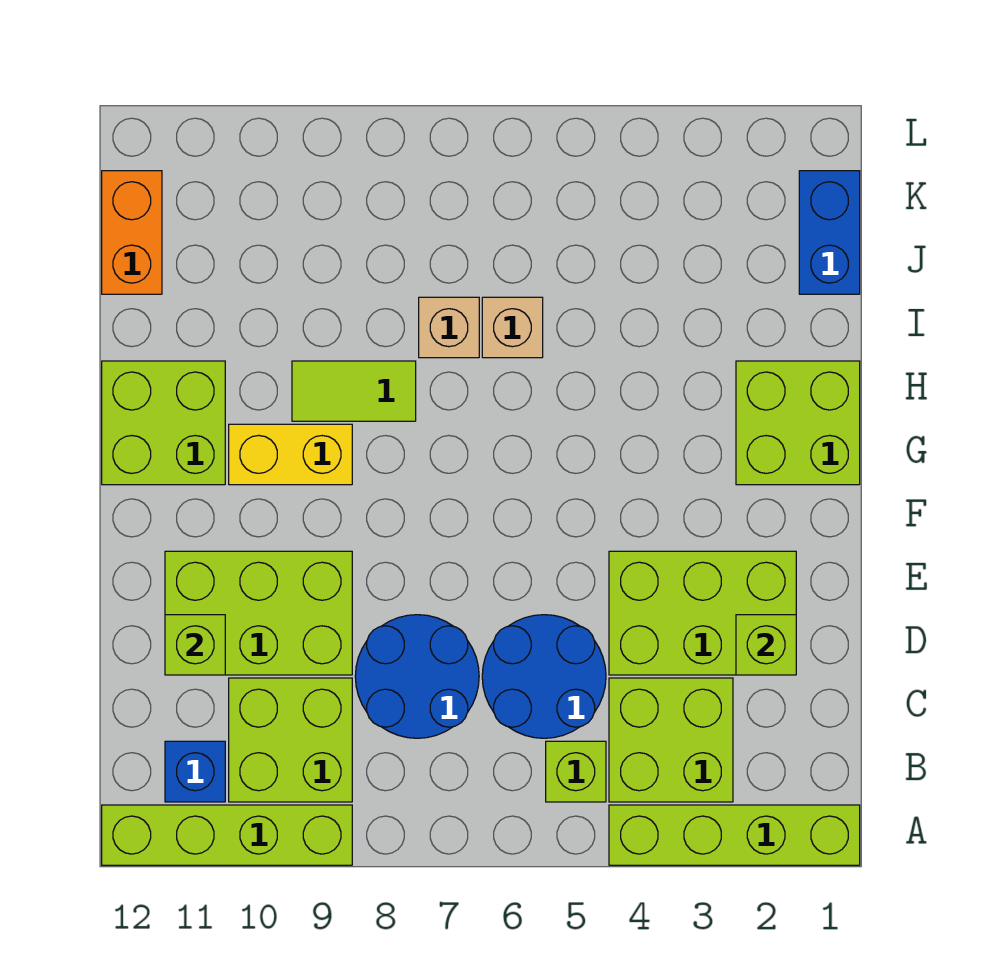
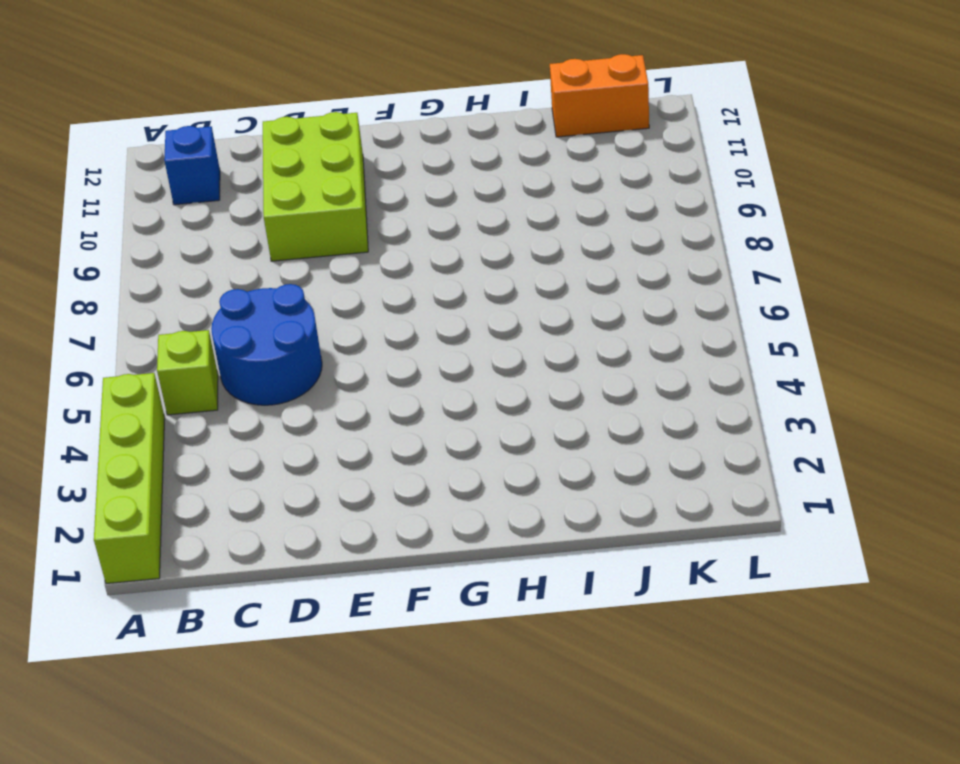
none -> lime brick A9:A12 level 1
none -> lime brick B3:C4 level 1
none -> lime brick B9:C10 level 1

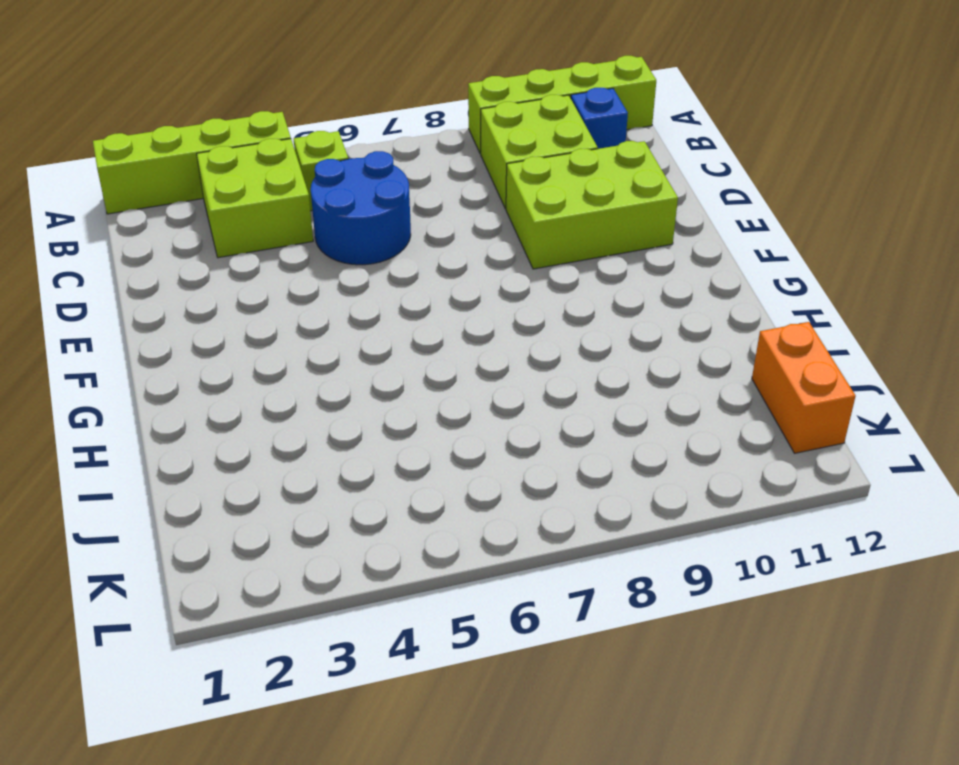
none -> blue round brick C7:D8 level 1
none -> lime brick D2:E4 level 1
none -> lime brick G1:H2 level 1

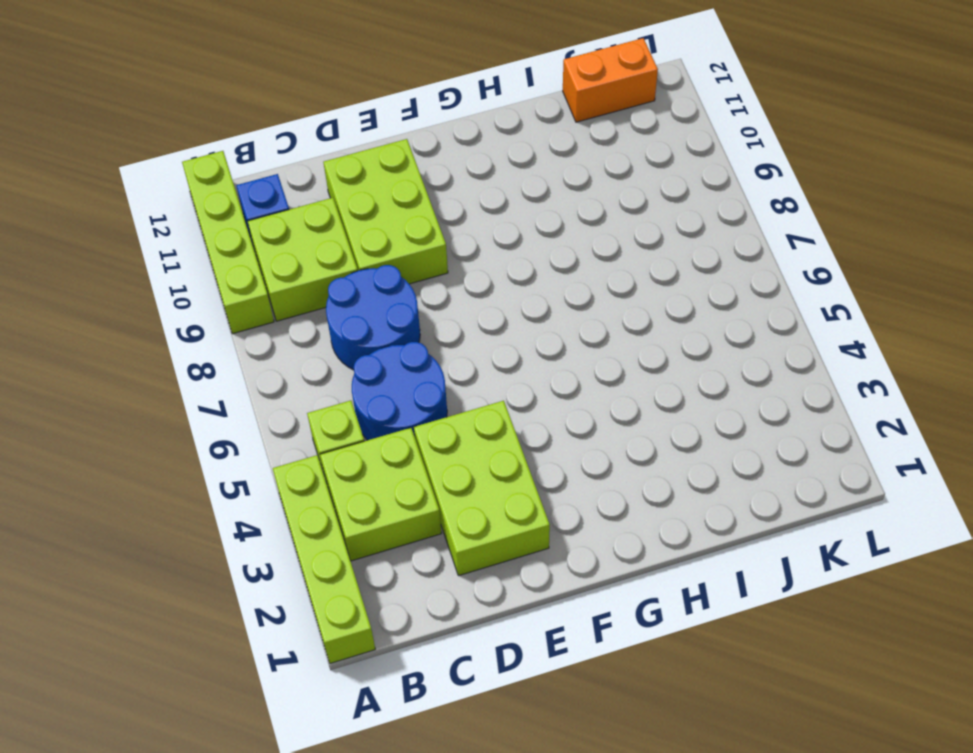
none -> lime brick G1:H2 level 1
none -> yellow brick G9:G10 level 1
none -> lime brick G11:H12 level 1

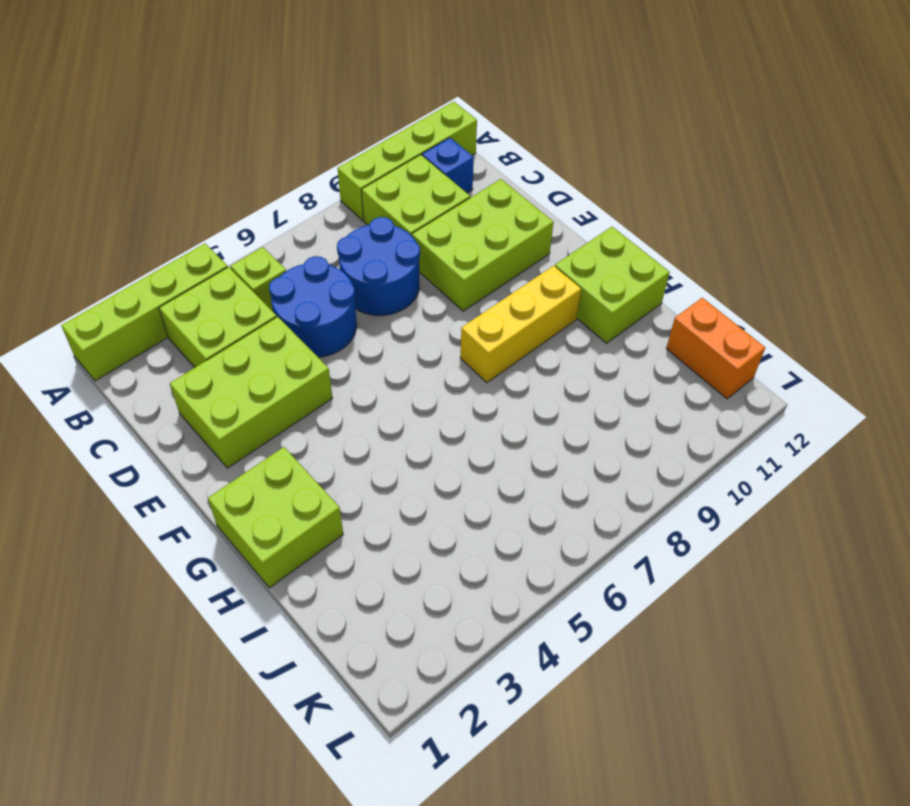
yellow brick G8:G10 level 1 -> yellow brick G9:G10 level 1
none -> lime tile H8:H9 level 1
none -> tan brick I6 level 1
none -> tan brick I7 level 1

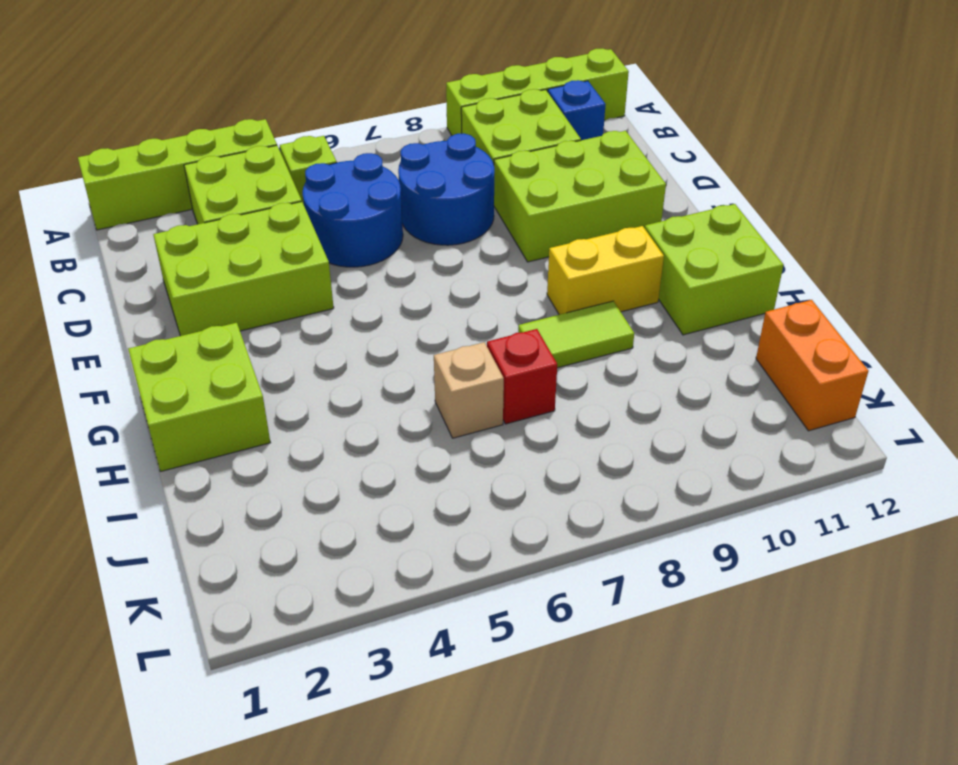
red brick I7 level 1 -> tan brick I7 level 1
none -> blue brick J1:K1 level 1
none -> lime brick D2 level 2
none -> lime brick D11 level 2

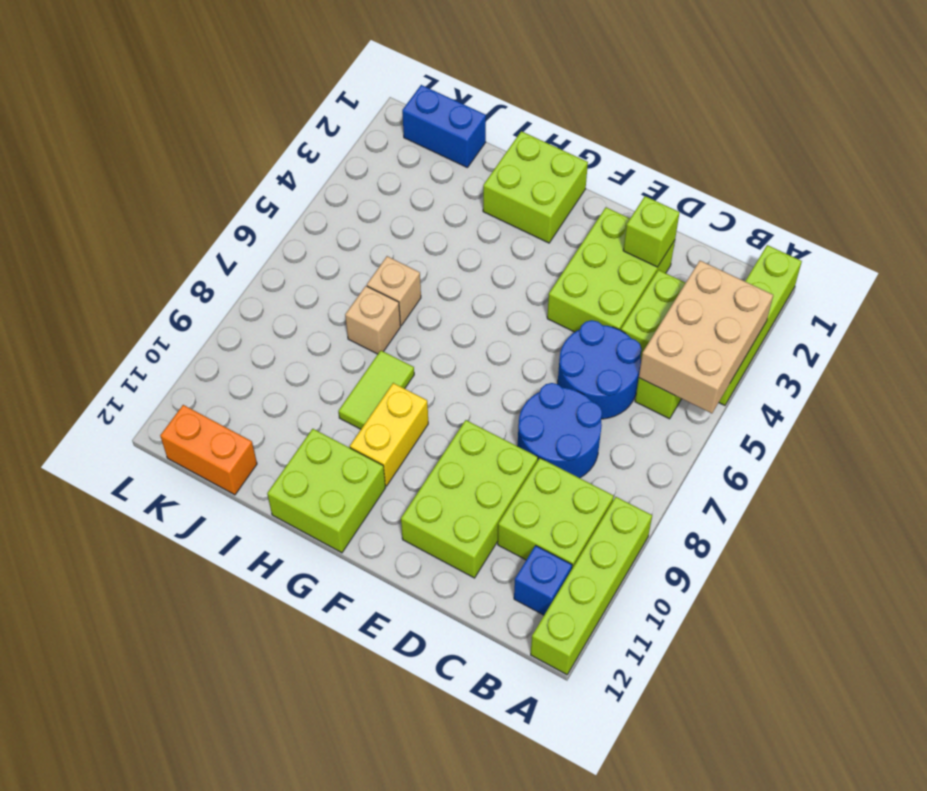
tan brick A3:B5 level 2 -> none
none -> lime brick D11 level 2

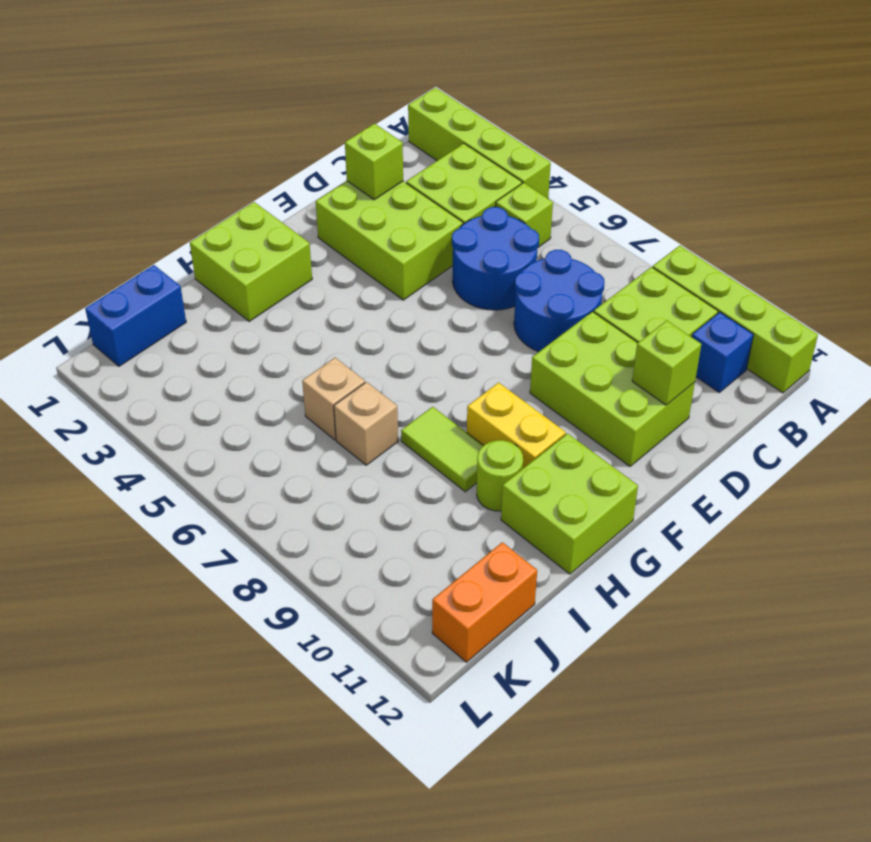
lime round brick H10 level 1 -> none

